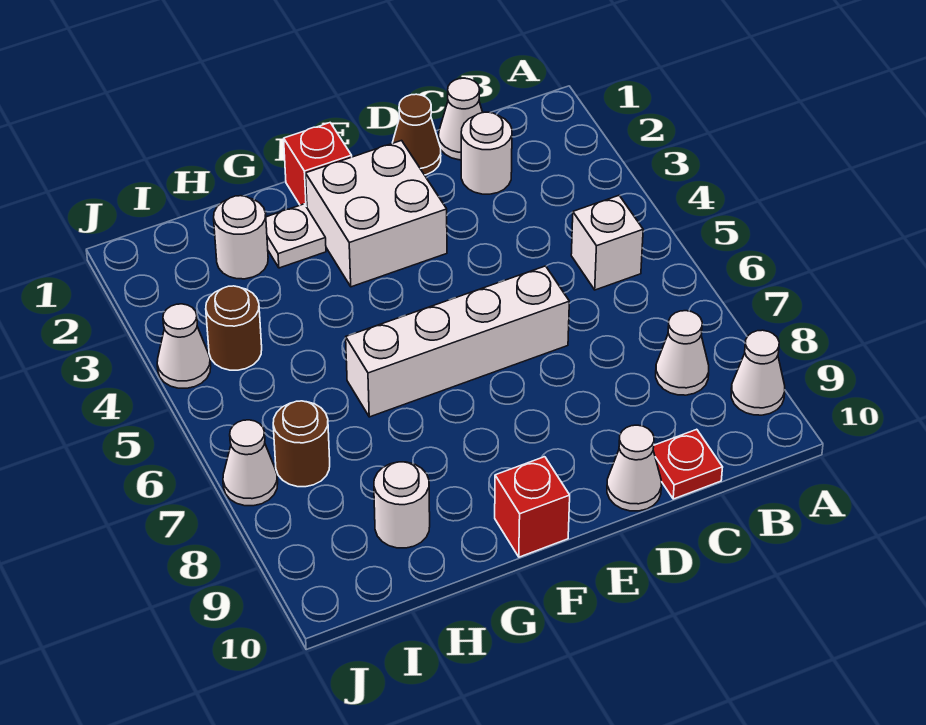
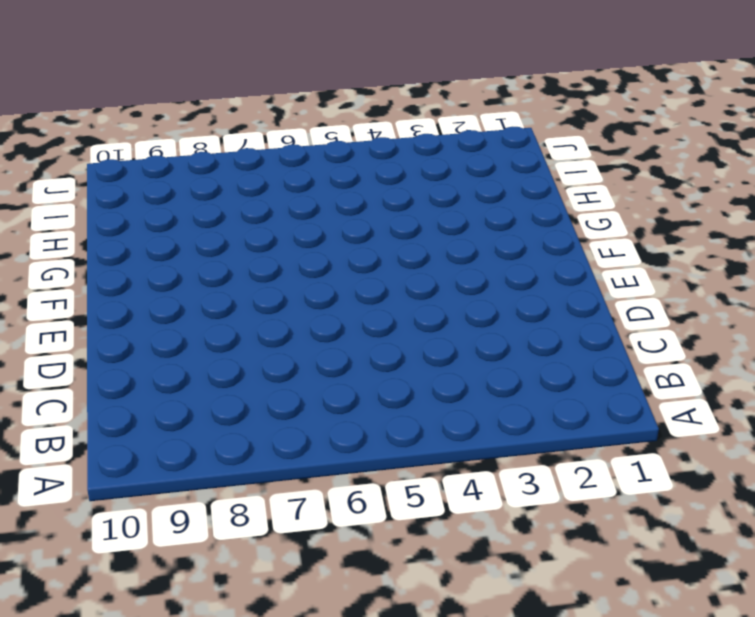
none -> white cone A9 level 1
none -> white brick B5 level 1
none -> white cone B8 level 1

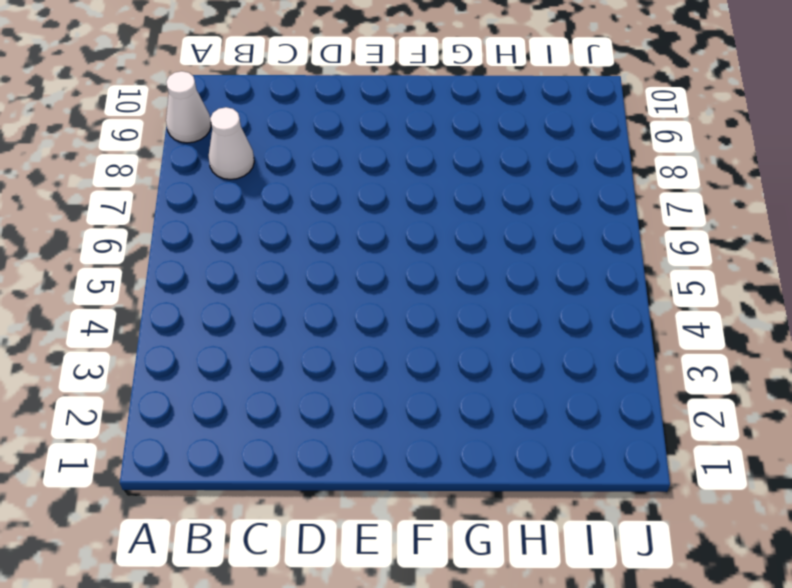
none -> white brick B5 level 1
none -> white cone C1 level 1
none -> white round brick C2 level 1

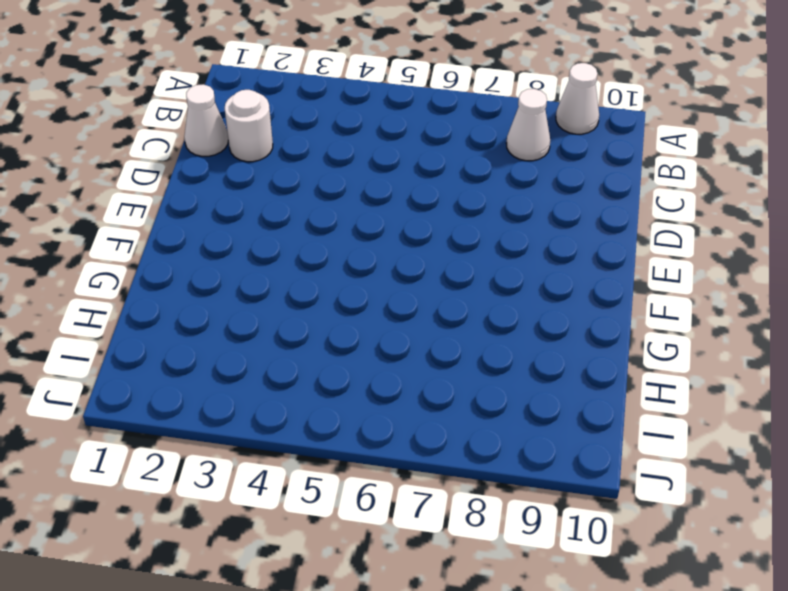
none -> white brick B5 level 1
none -> red plate C10 level 1
none -> brown cone D1 level 1

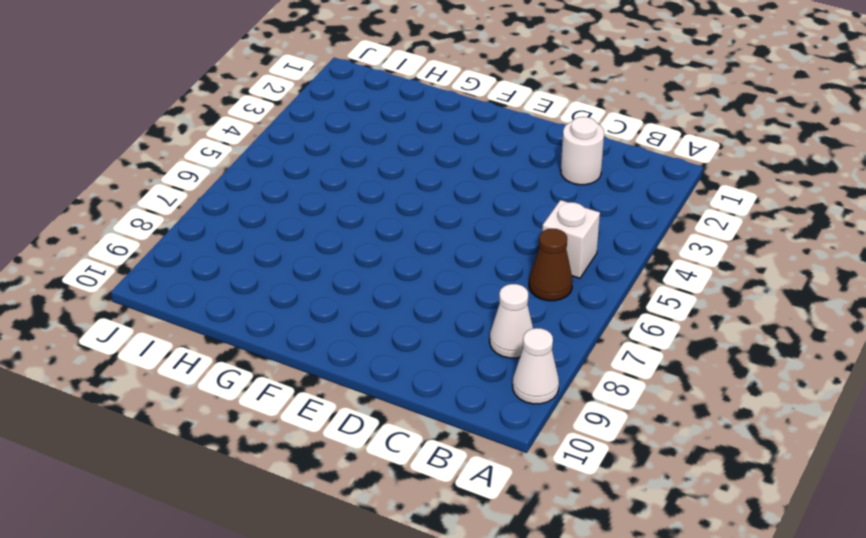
brown cone B6 level 1 -> brown cone D1 level 1
none -> white cone C1 level 1
none -> red plate C10 level 1
none -> white brick D6:G6 level 1

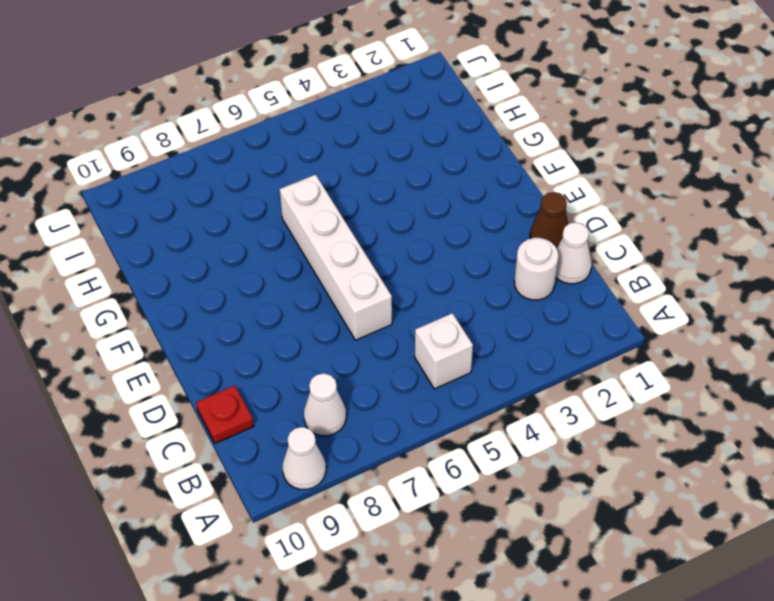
none -> white cone D10 level 1
none -> white brick E2:F3 level 1
none -> red brick F1 level 1

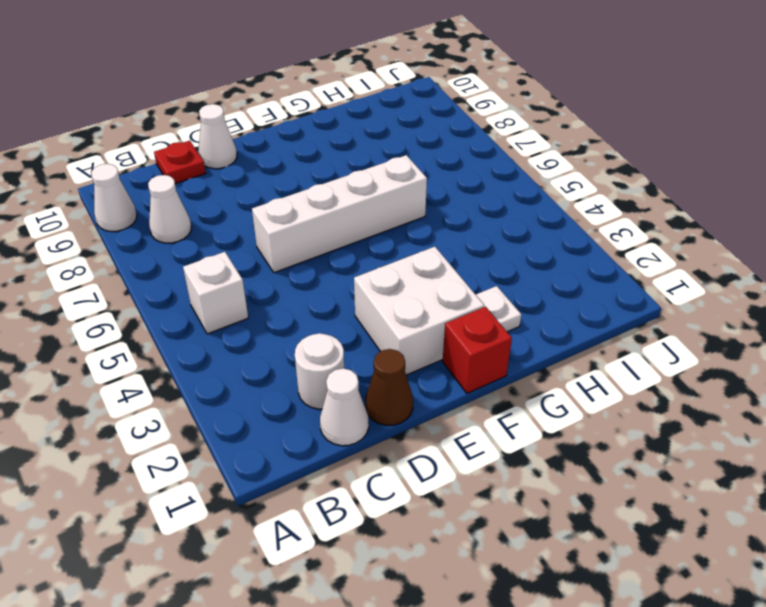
none -> red brick F10 level 1
none -> white round brick H2 level 1
none -> white round brick H9 level 1

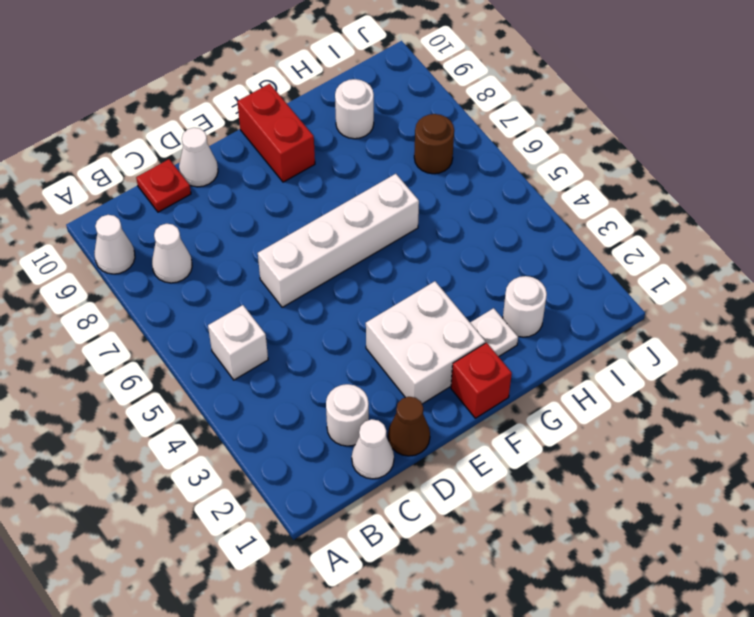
red brick F9:F10 level 1 -> red brick F10 level 1
none -> brown round brick I4 level 1
none -> white cone J4 level 1
none -> white cone J7 level 1

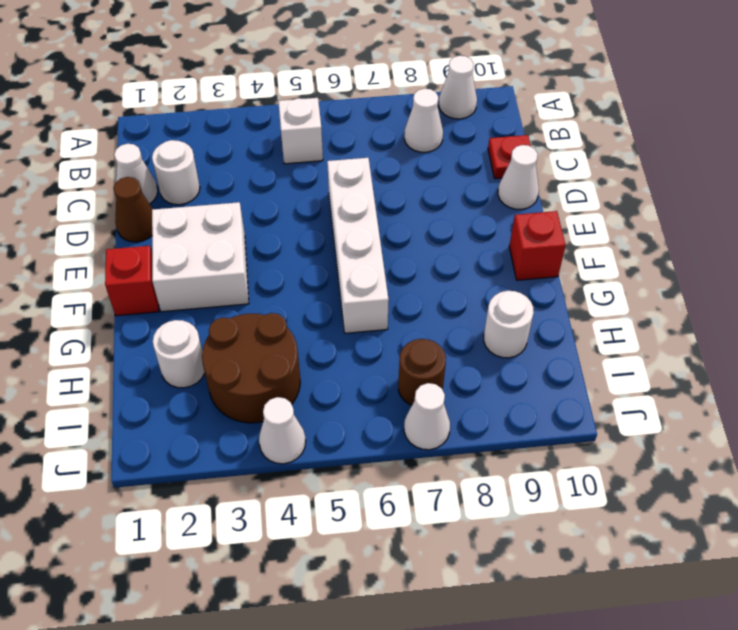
brown round brick H3:I4 level 1 -> brown round brick I4 level 1
none -> white plate G2 level 1

